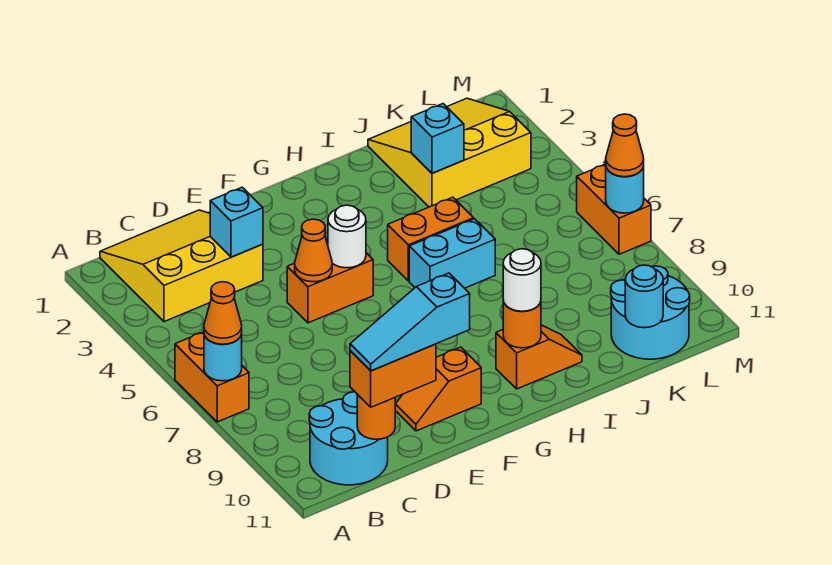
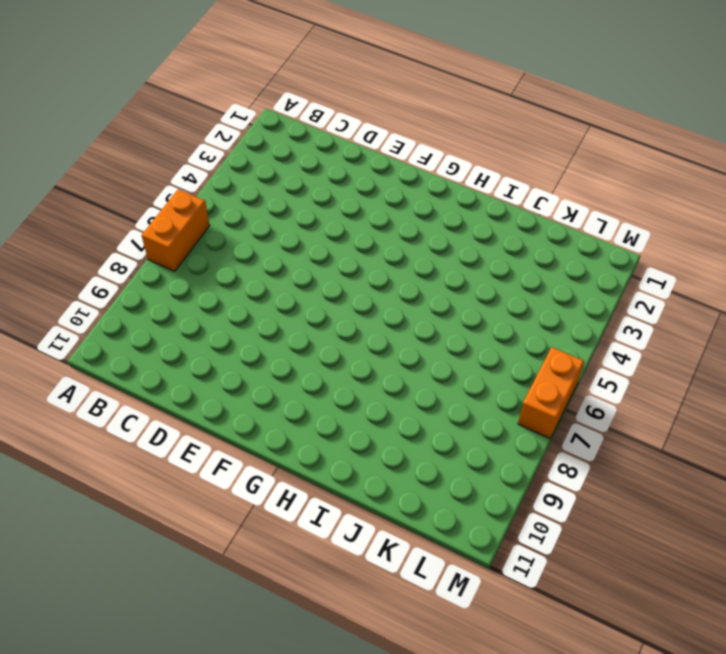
none -> yellow slope B1:D3 level 1 top 3
none -> cyan round brick B10:C11 level 1
none -> orange brick E5:F5 level 1

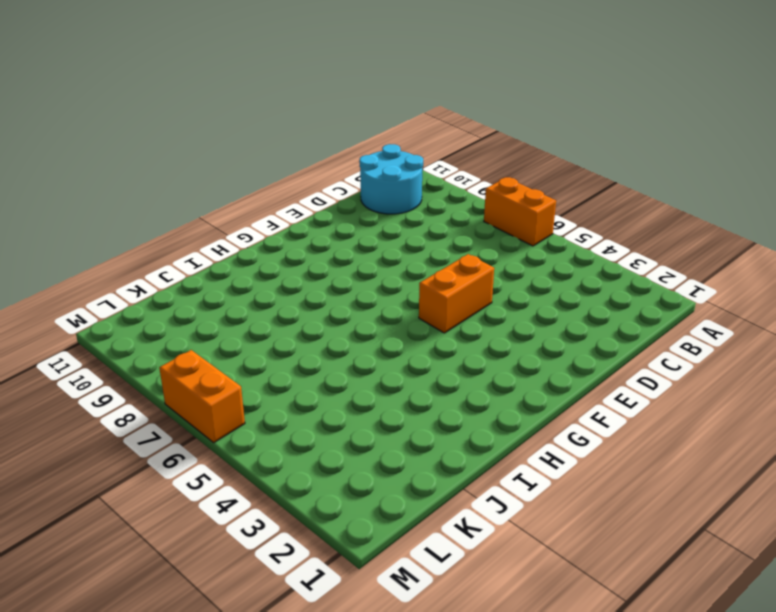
none -> yellow slope B1:D3 level 1 top 3
none -> orange slope E10:F10 level 1 top F
none -> orange brick H5:I5 level 1

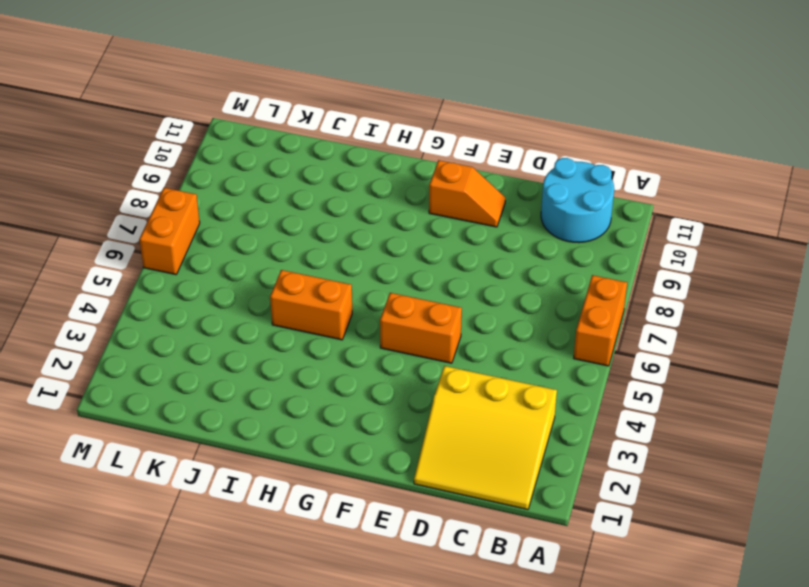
none -> cyan brick H6:I6 level 1
none -> orange slope H10:I10 level 1 top H
none -> yellow slope J1:L3 level 1 top 3

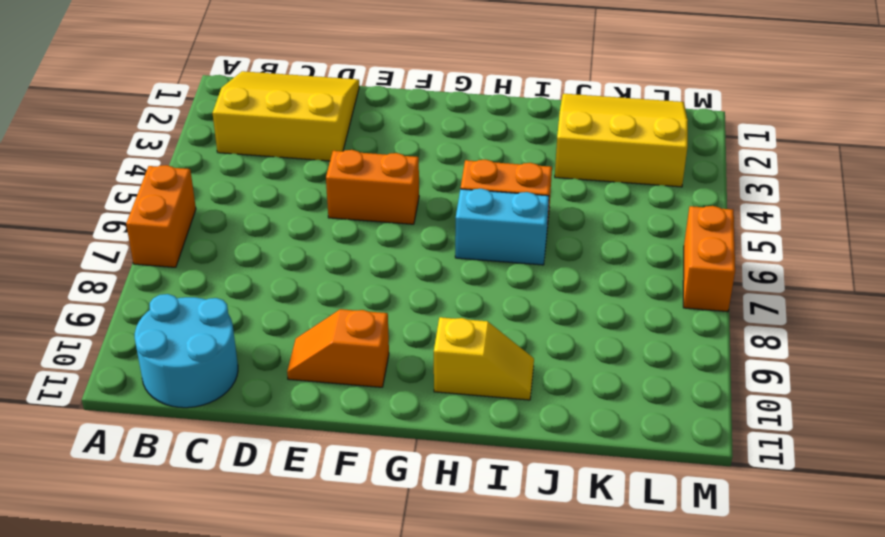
yellow slope H10:I10 level 1 top H -> orange slope H10:I10 level 1 top H
none -> cyan round brick K10:L11 level 1
none -> cyan round brick A7 level 2
none -> orange round brick C11 level 2

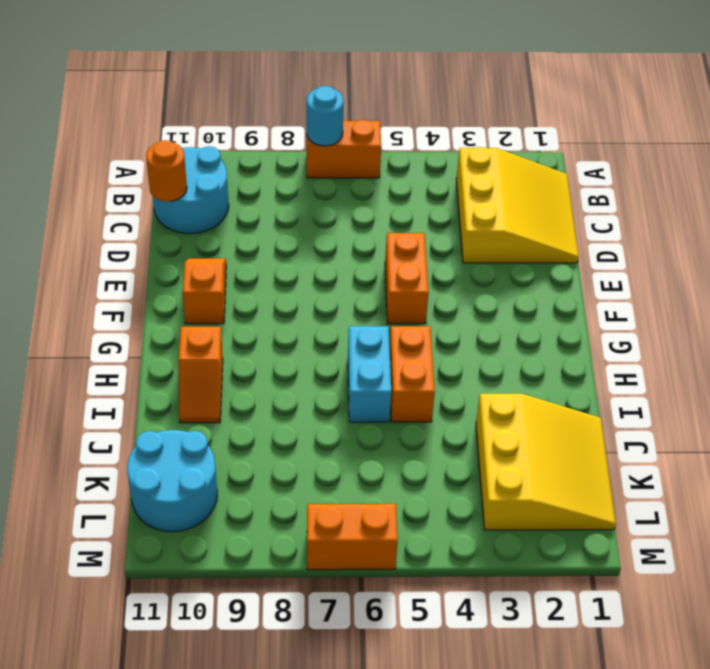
none -> cyan brick D3 level 2
none -> orange cone E5 level 2
none -> white round brick F5 level 2

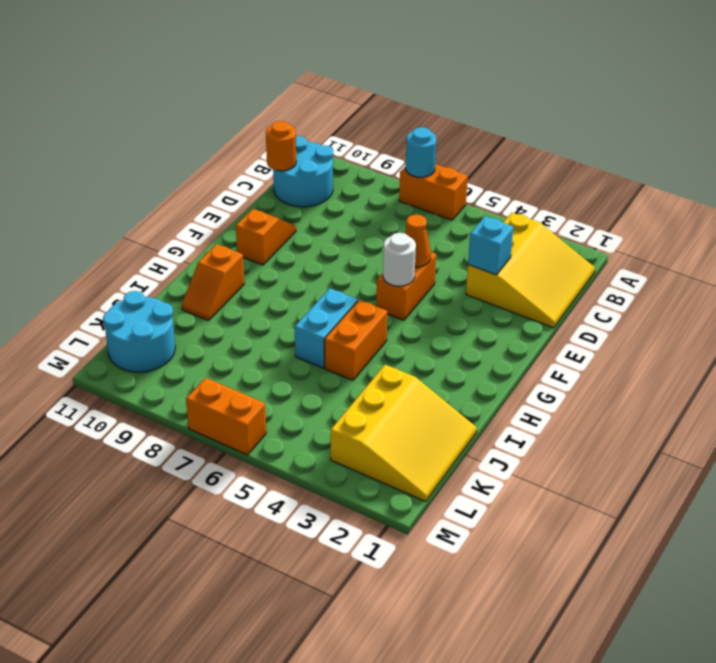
none -> orange round brick H10 level 2
none -> cyan brick J3 level 2
none -> cyan round brick K11 level 2

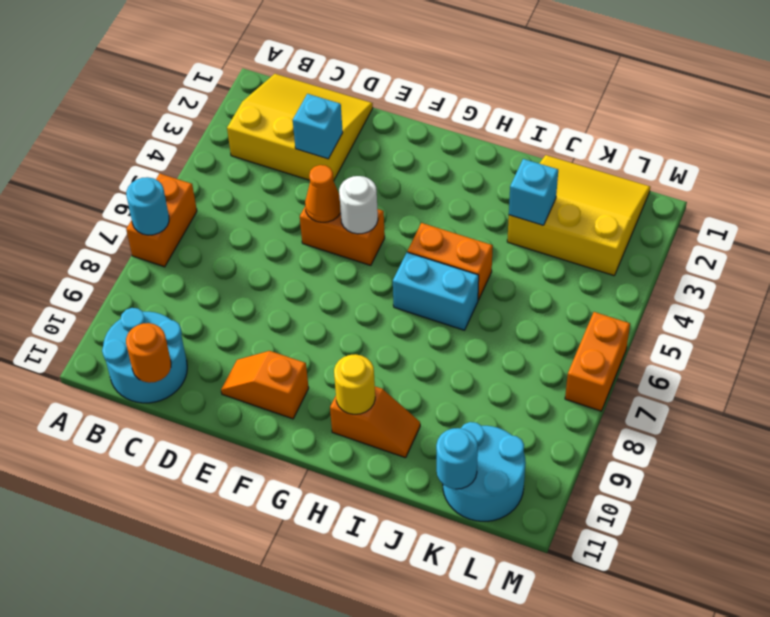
yellow round brick H10 level 2 -> orange round brick H10 level 2
none -> cyan round brick M7 level 2
none -> orange cone A7 level 3
none -> orange brick C11:D11 level 3

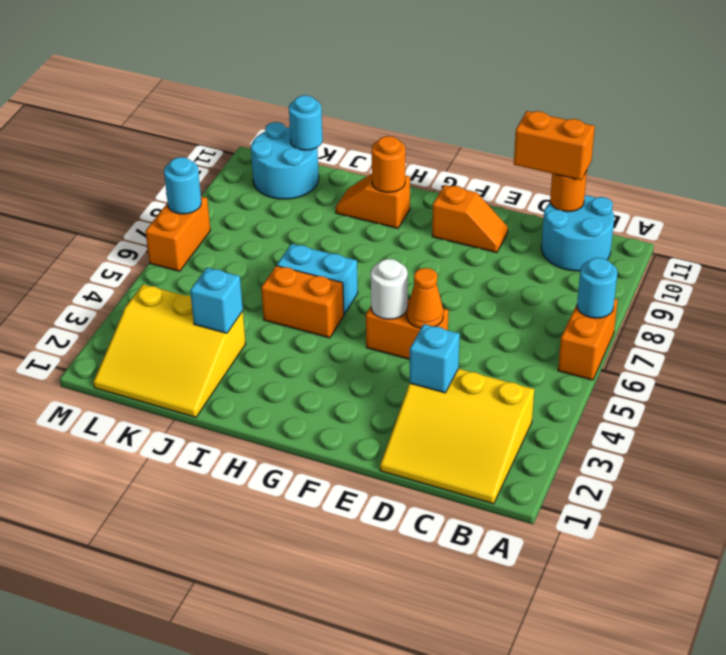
none -> orange cone A7 level 3
none -> white round brick H10 level 3
none -> orange cone M7 level 3

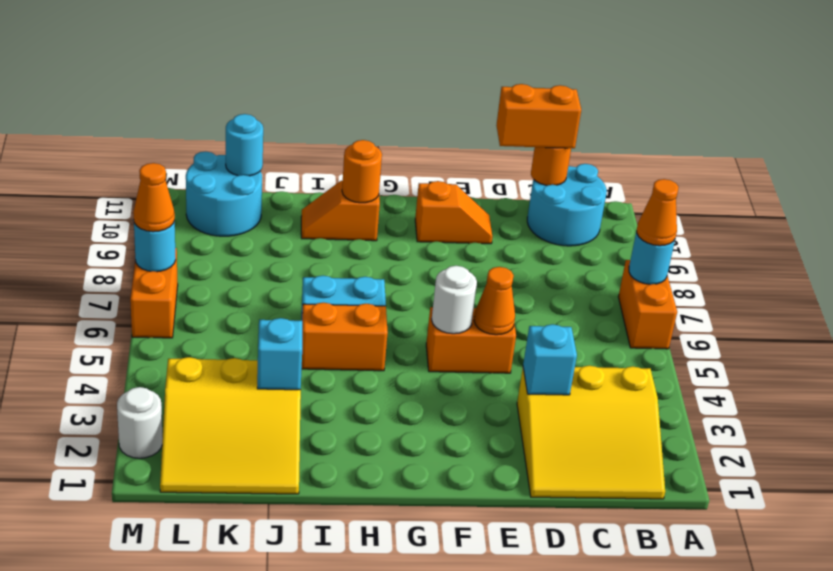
white round brick M2 level 1 -> white round brick H10 level 3
none -> cyan slope C11:E11 level 4 top E

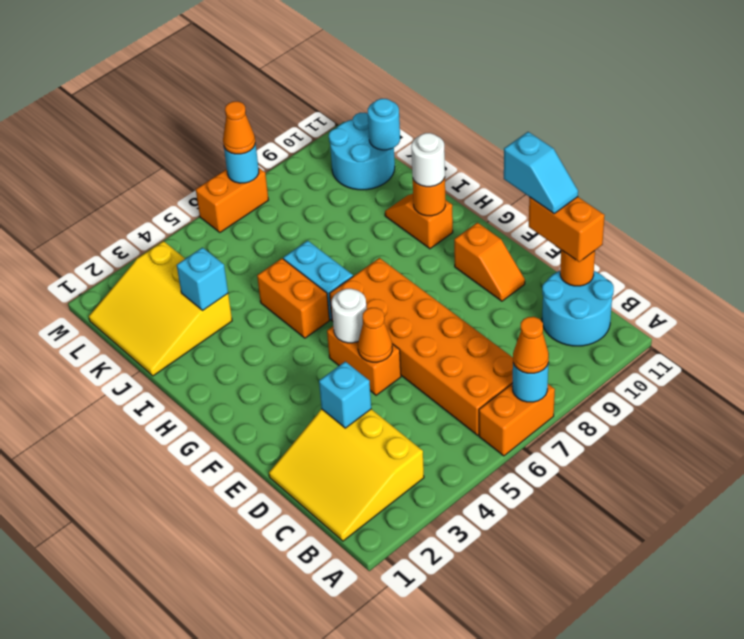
orange brick B6:G7 level 1 -> none
cyan slope D11:E11 level 4 top E -> cyan slope C11:E11 level 4 top E

